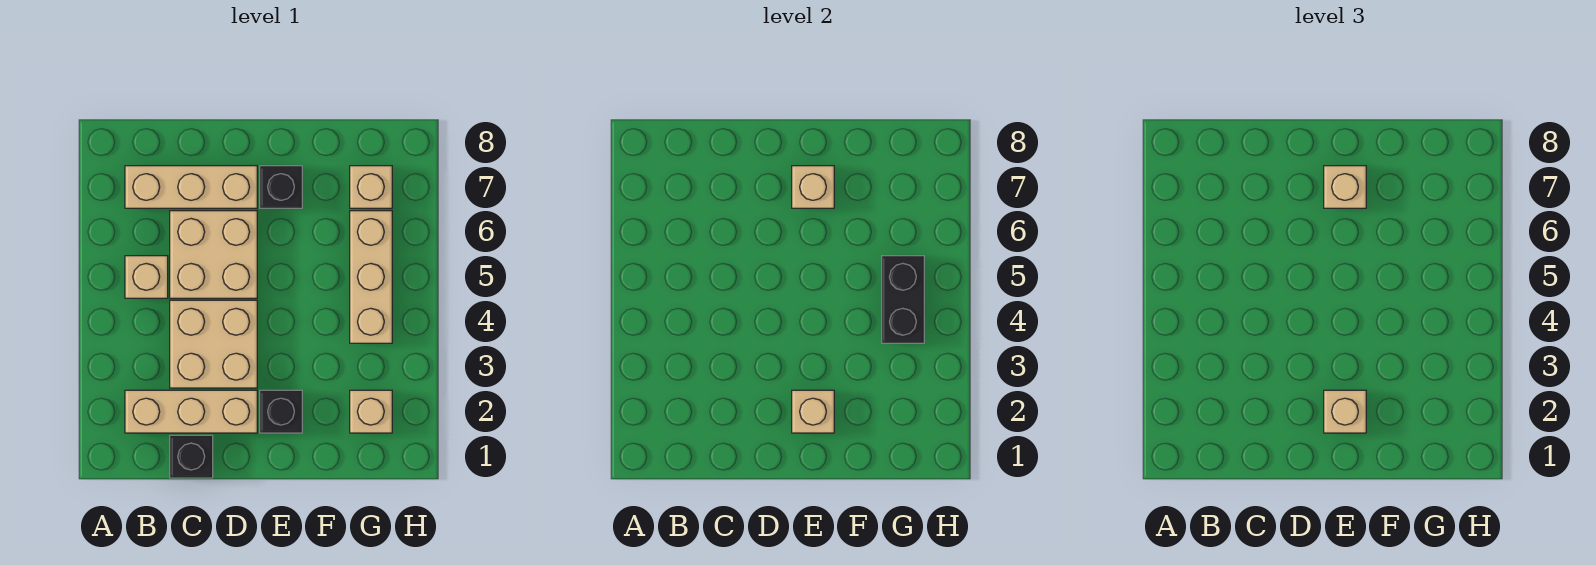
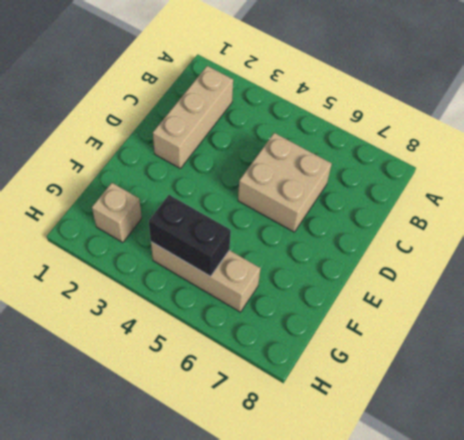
none -> tan brick B5 level 1
none -> tan brick B7:D7 level 1
none -> black brick C1 level 1

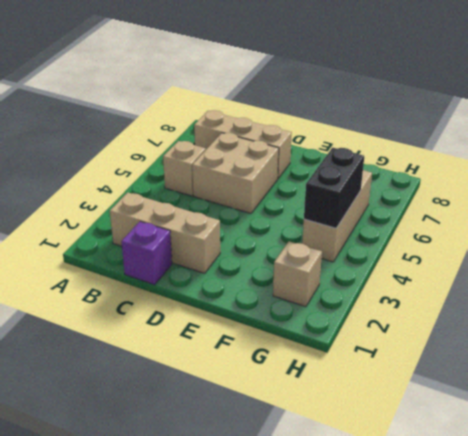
purple brick C1 level 1 -> black brick C1 level 1
none -> tan brick C3:D4 level 1
none -> black brick E2 level 1
none -> black brick E7 level 1

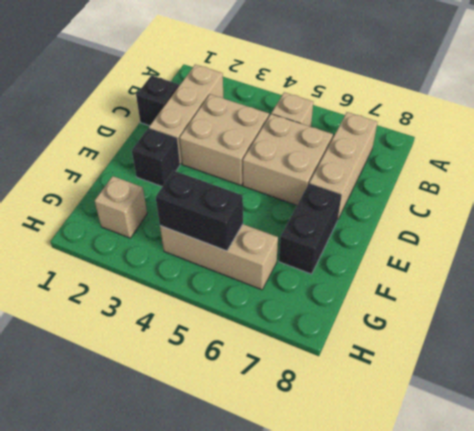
black brick E7:F7 level 1 -> black brick E7 level 1
none -> tan brick G7 level 1
none -> tan brick E2 level 2
none -> tan brick E7 level 2

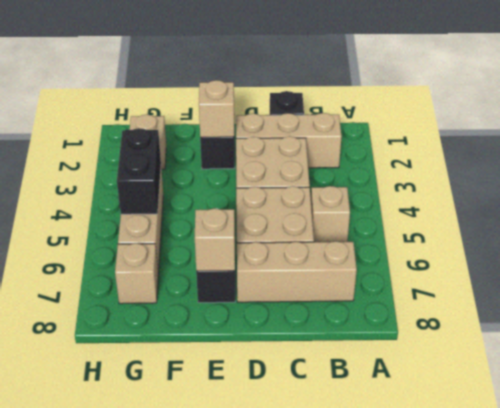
none -> tan brick E2 level 3
none -> tan brick E7 level 3

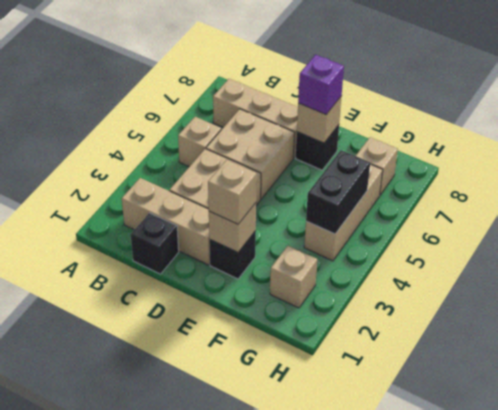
purple brick E7 level 3 -> tan brick E7 level 3

